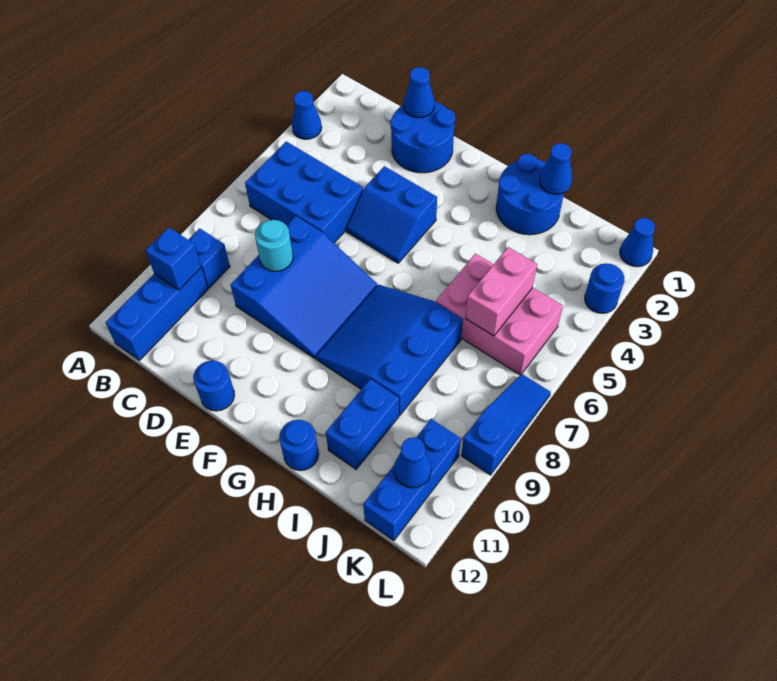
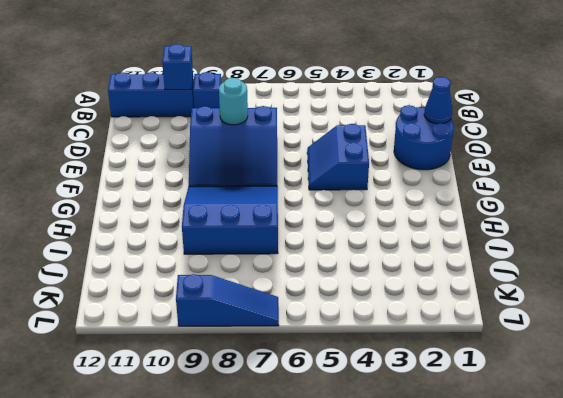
none -> blue cone A3 level 1
none -> blue brick B5:D6 level 1
none -> blue round brick E12 level 1

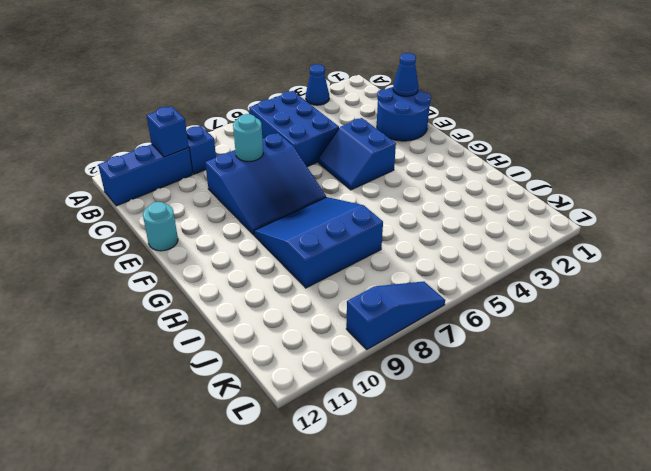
cyan round brick E12 level 1 -> blue round brick E12 level 1
none -> blue round brick H1:I2 level 1
none -> blue round brick H12 level 1
none -> pink brick I5:K6 level 1

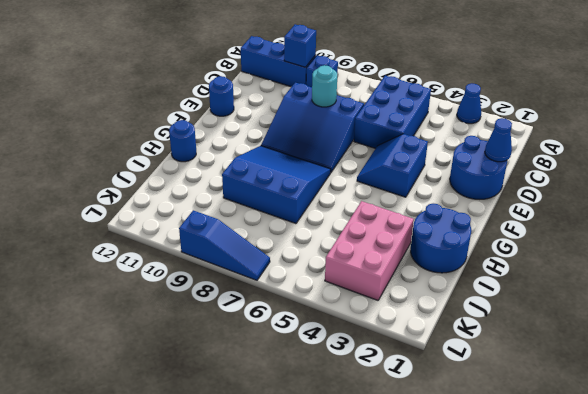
pink brick I3:K4 level 1 -> pink brick I5:K6 level 1
none -> blue brick I10:I11 level 1
none -> blue brick K10:K12 level 1
none -> blue cone L1 level 1

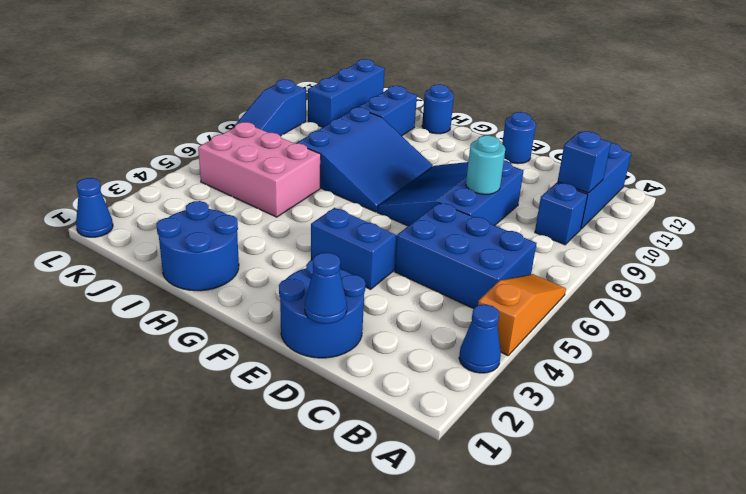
orange slope A4:A6 level 1 top 4 -> none
none -> blue round brick L3 level 1
none -> blue cone I1 level 2
none -> pink brick J5:J6 level 2

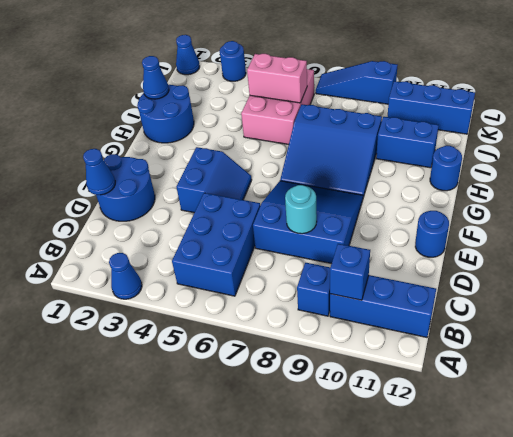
none -> blue cone K11 level 2

